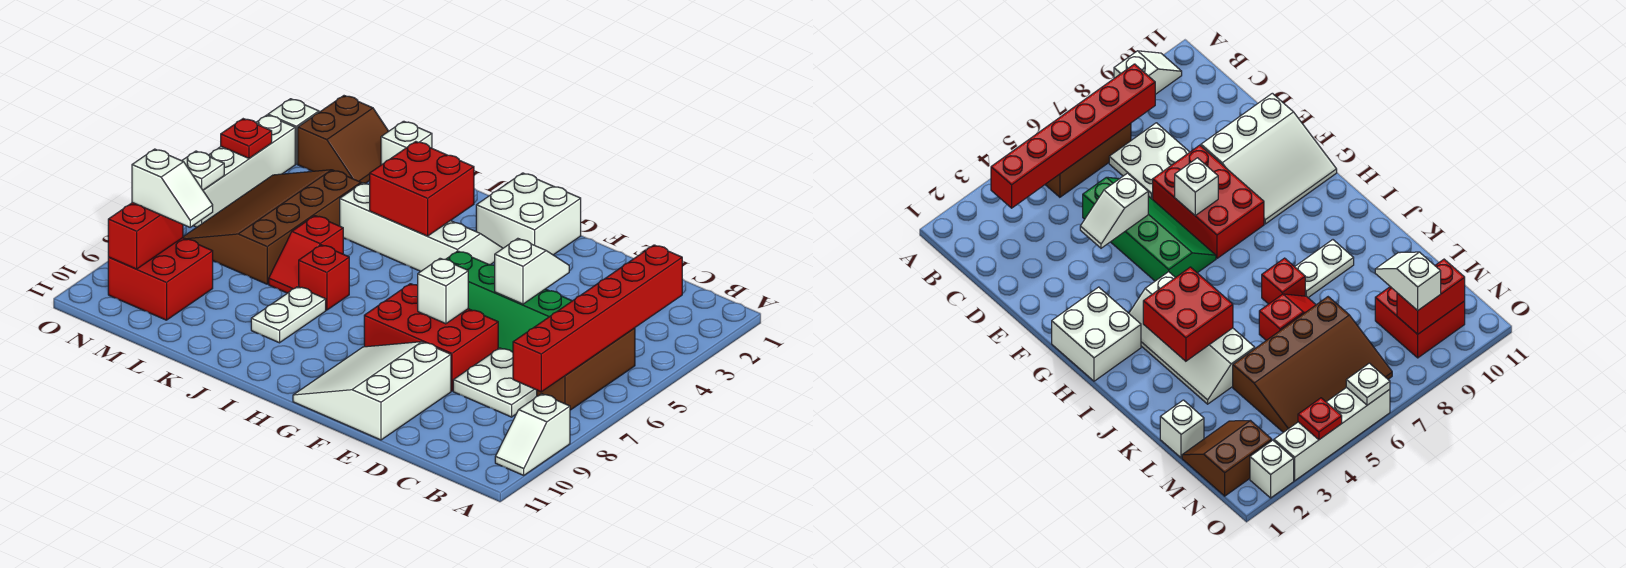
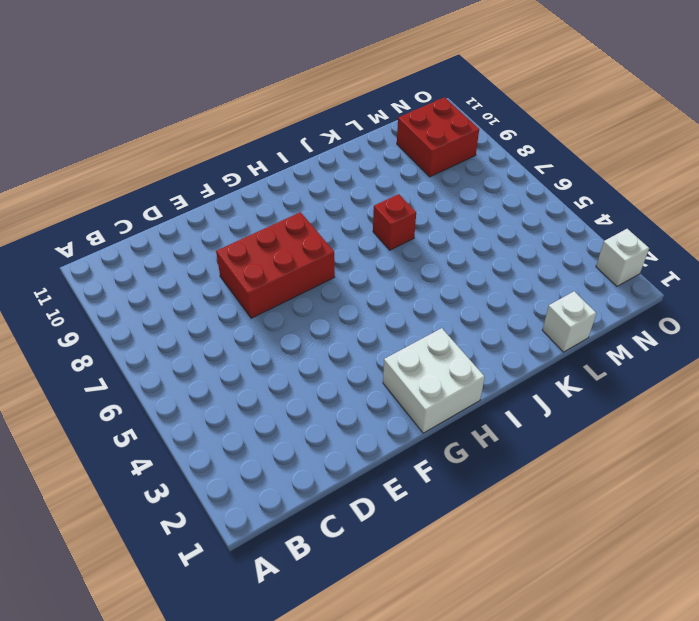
none -> white slope A9:A10 level 1 top 9
none -> brown brick B5:B7 level 1
none -> white plate C7:D8 level 1

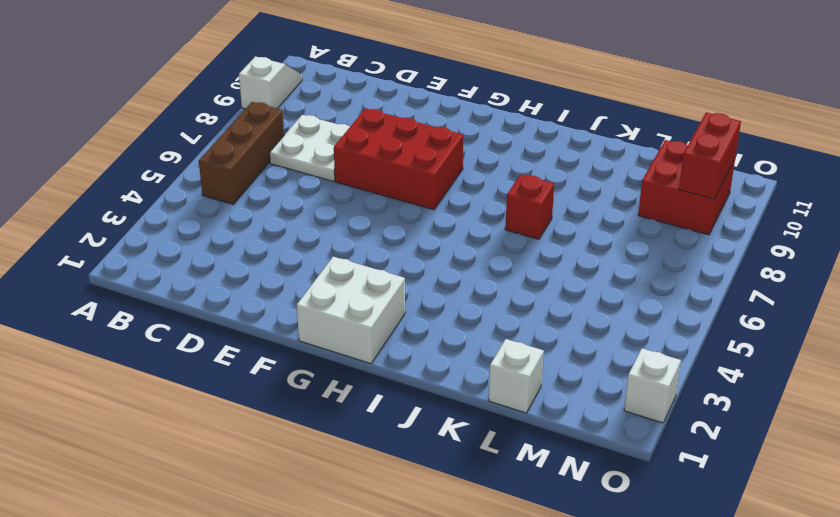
none -> green slope D5:G6 level 1 top 5
none -> white slope E9:G11 level 1 top E
none -> white slope H3:K4 level 1 top 4

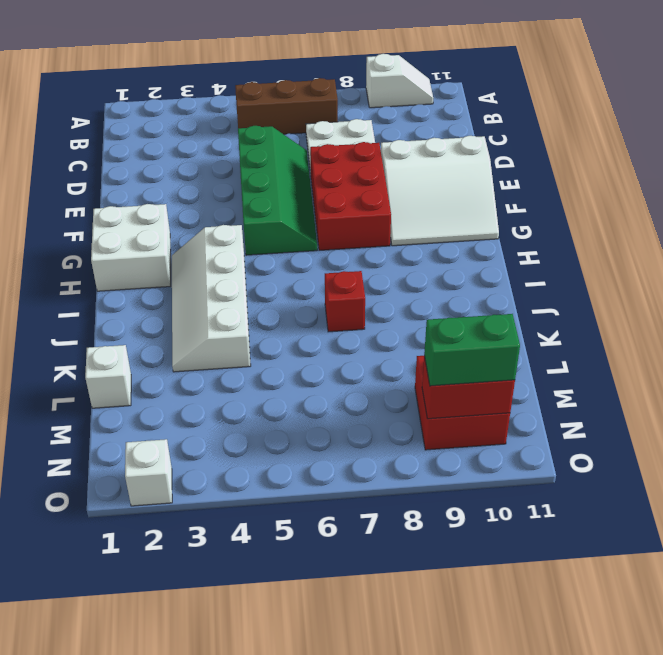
green brick N9:N10 level 3 -> white slope M9:N9 level 3 top N
none -> white plate J8:J9 level 1
none -> red slope K6:K7 level 1 top 6
none -> brown slope L4:N7 level 1 top L

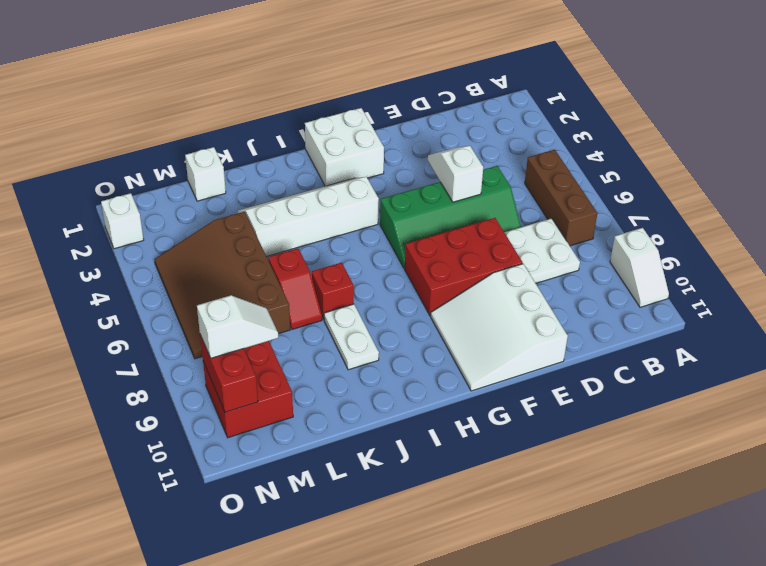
none -> brown slope M1:N2 level 1 top N
none -> white brick O3:O6 level 1
none -> red brick B3:B8 level 2

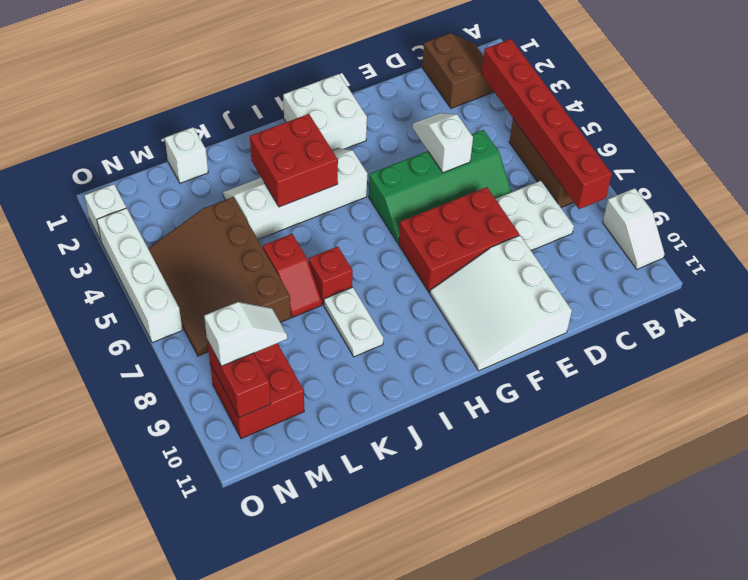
brown slope B1:C2 level 1 top C -> brown slope M1:N2 level 1 top N
none -> white brick F7 level 2
none -> red plate O4 level 2
none -> white plate O6 level 2

